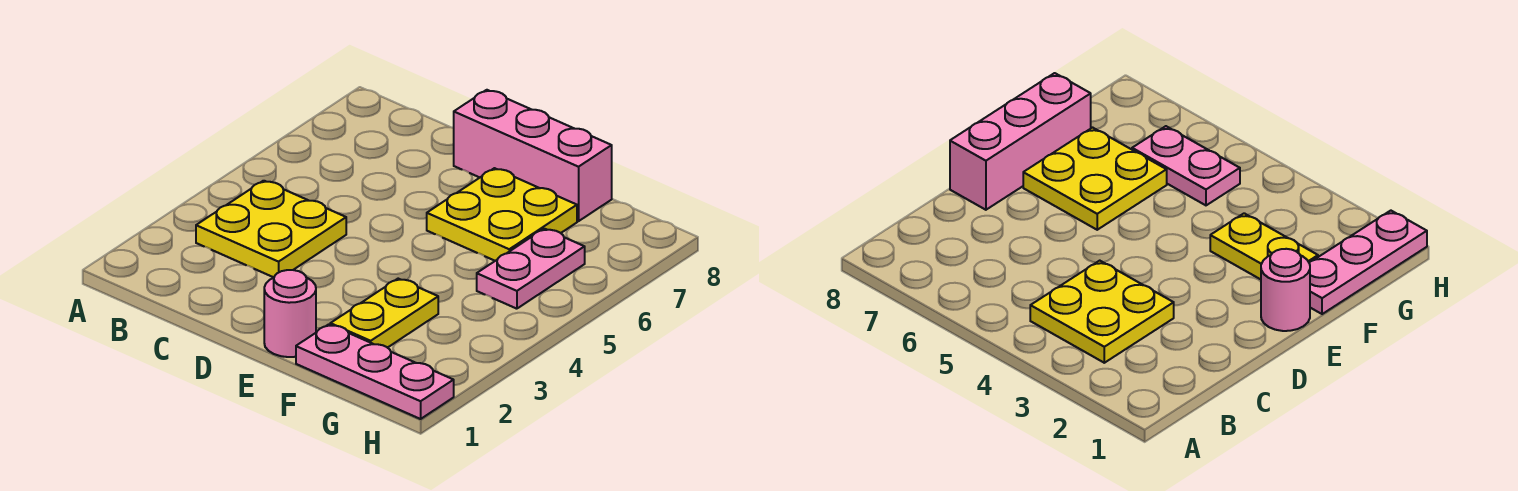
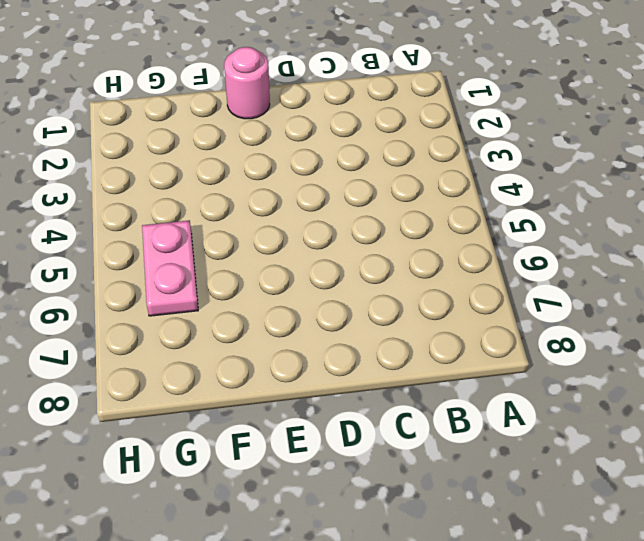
none -> yellow plate B3:C4 level 1
none -> pink brick D8:F8 level 1

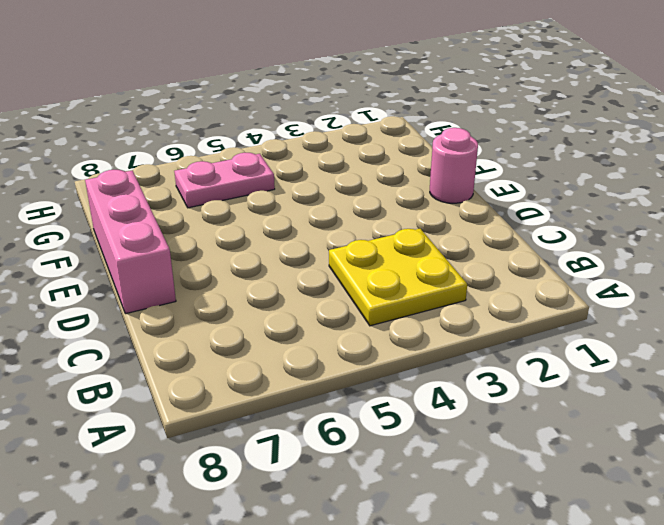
none -> yellow plate E6:F7 level 1
none -> pink plate F1:H1 level 1

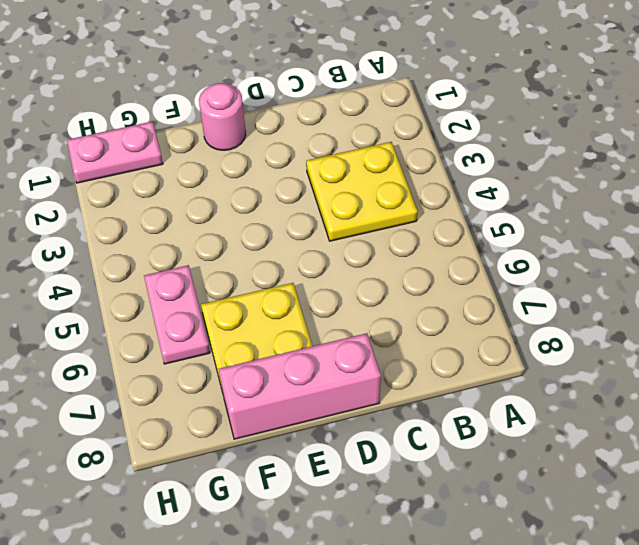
pink plate G1:H1 level 1 -> pink plate F1:H1 level 1
none -> yellow plate F2:F3 level 1

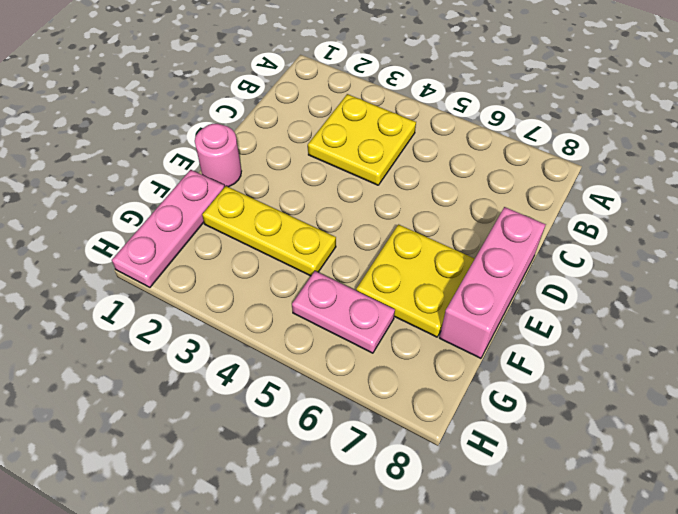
yellow plate F2:F4 level 1 -> yellow plate F2:F3 level 1

